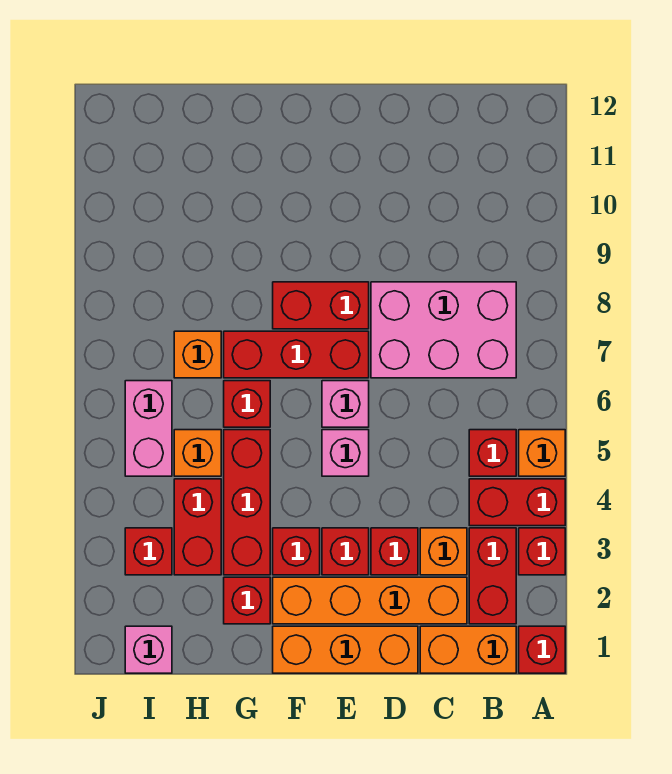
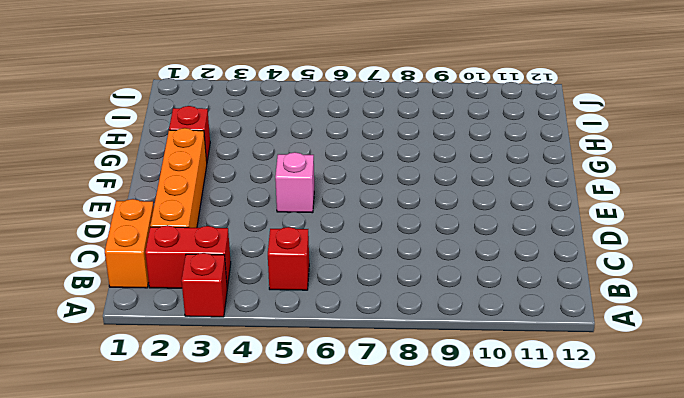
none -> red brick A1 level 1
none -> red brick A4:B4 level 1
none -> orange brick A5 level 1

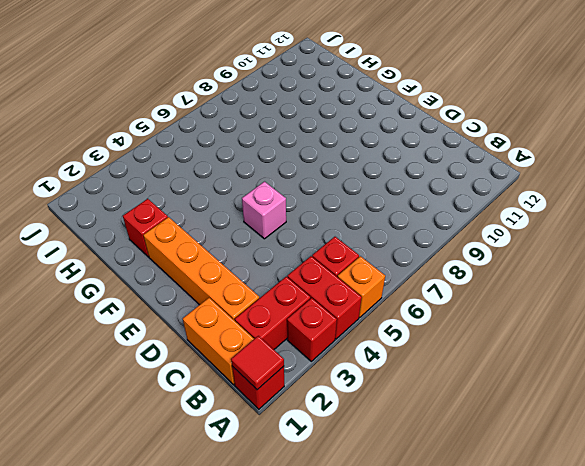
red tile A1 level 2 -> none
none -> pink brick B7:D8 level 1
none -> orange brick C3 level 1
none -> orange brick D1:F1 level 1

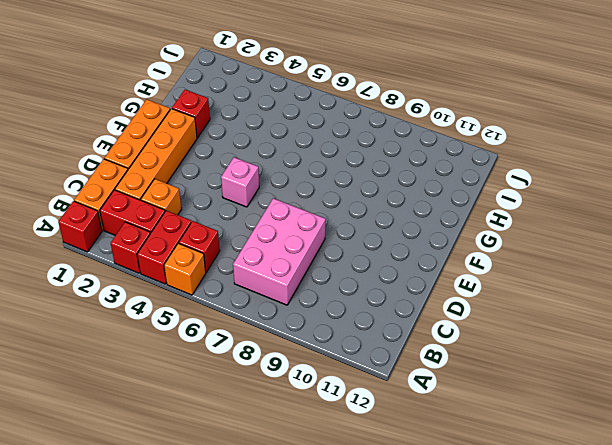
none -> red brick D3 level 1
none -> red brick E3 level 1
none -> pink brick E6 level 1

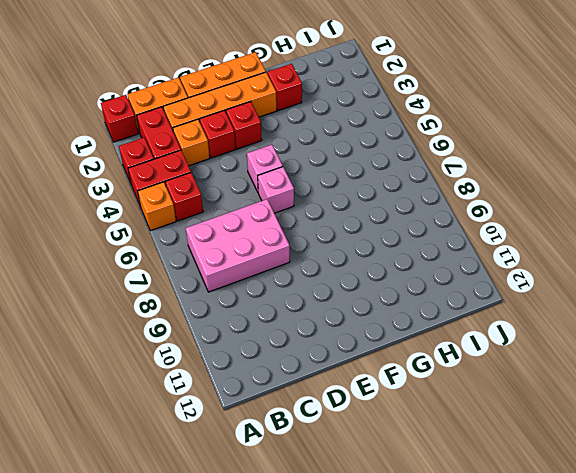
none -> red brick E7:G7 level 1
none -> red brick E8:F8 level 1
none -> red brick F3 level 1

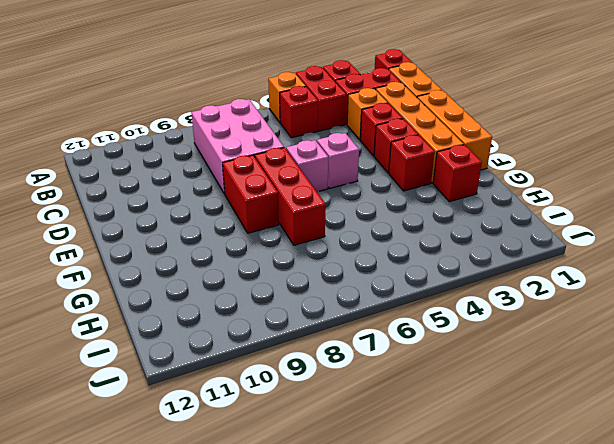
none -> red brick G3:G5 level 1
none -> red brick G6 level 1
none -> red brick H3:H4 level 1

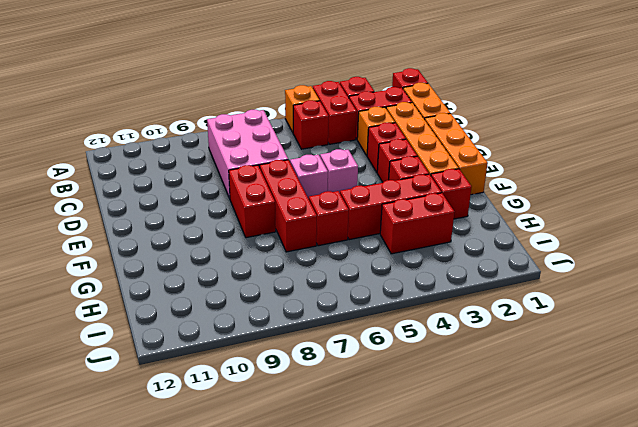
none -> orange brick H5 level 1
none -> orange brick H7 level 1
none -> pink brick I1 level 1

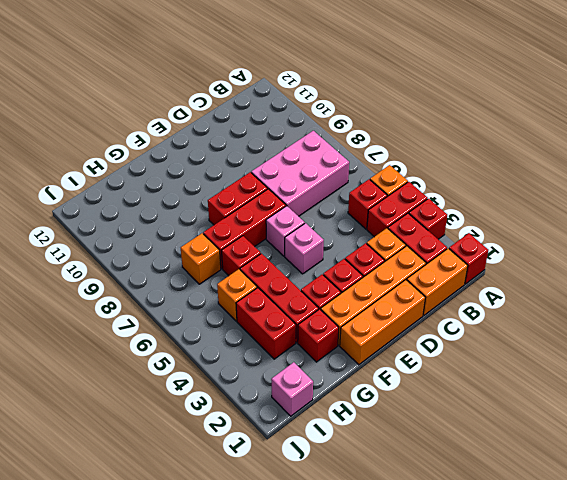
none -> red brick I3 level 1
none -> pink brick I5:I6 level 1

